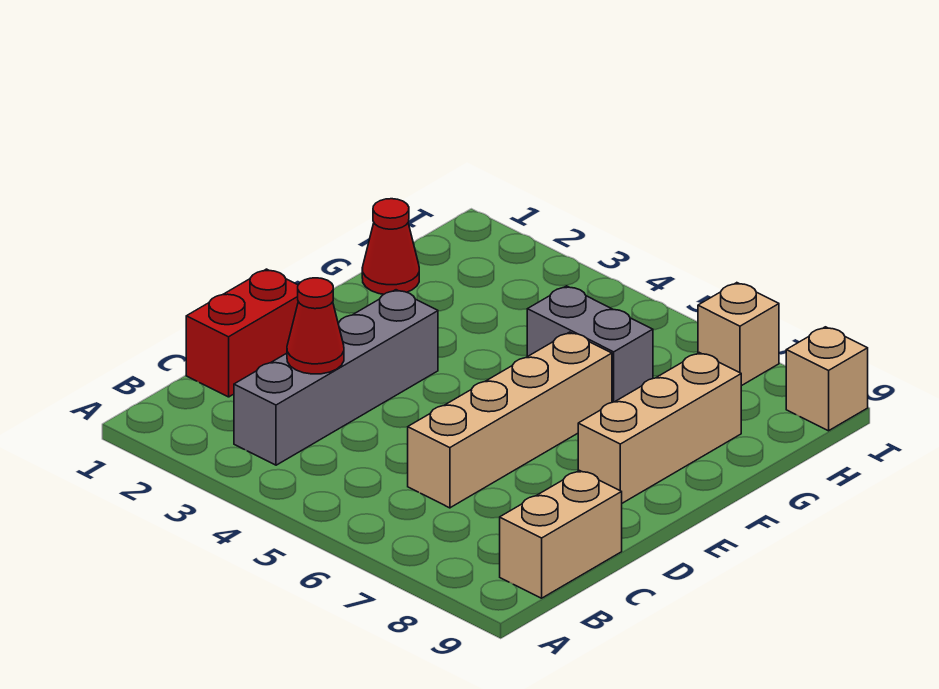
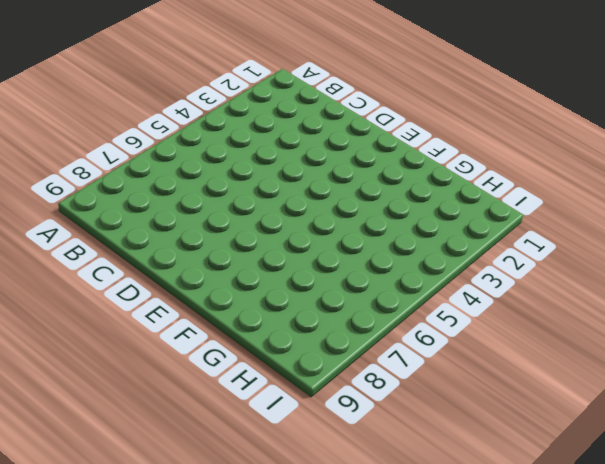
none -> grey brick B3:E3 level 1
none -> tan brick B9:C9 level 1

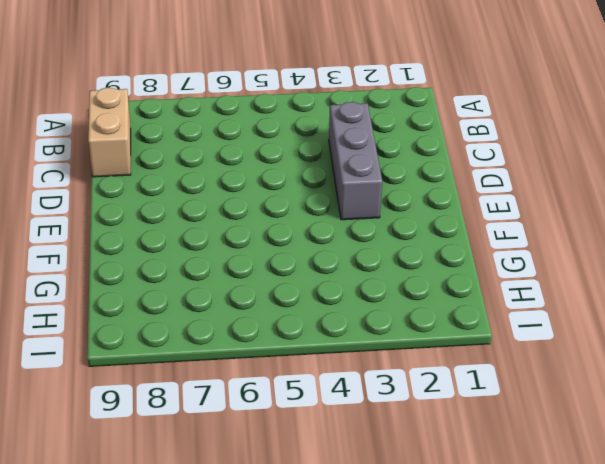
grey brick C3:E3 level 1 -> grey brick B3:E3 level 1
none -> red brick C1:D1 level 1
none -> tan brick C6:F6 level 1

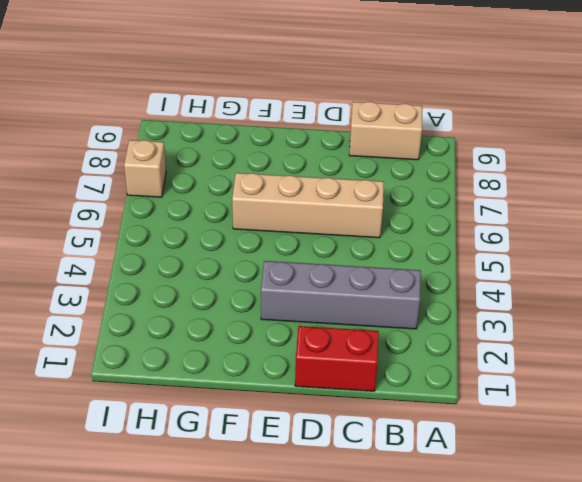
none -> tan brick E8:G8 level 1
none -> red cone G1 level 1

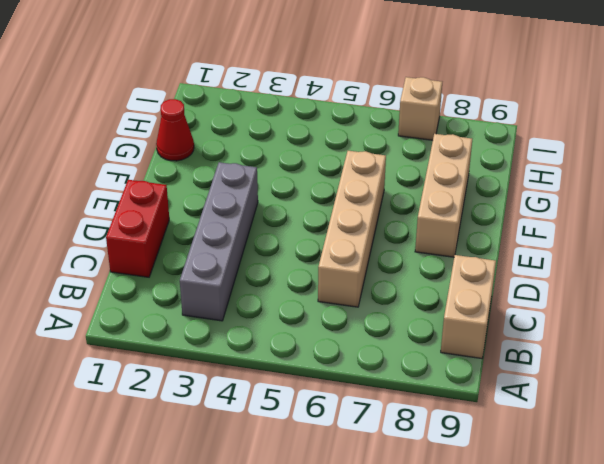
none -> grey brick G5:G6 level 1
none -> tan brick I9 level 1

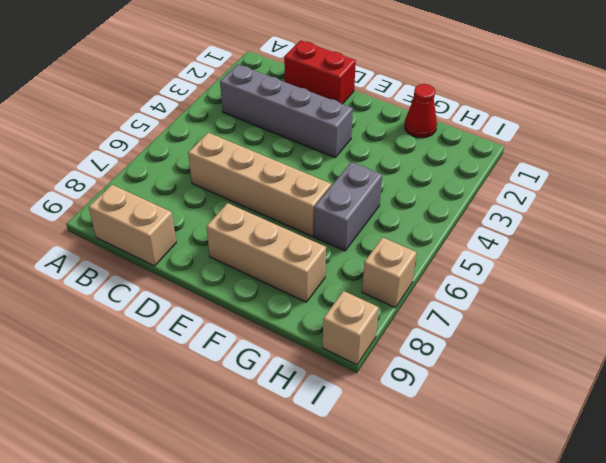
none -> red cone C3 level 2

